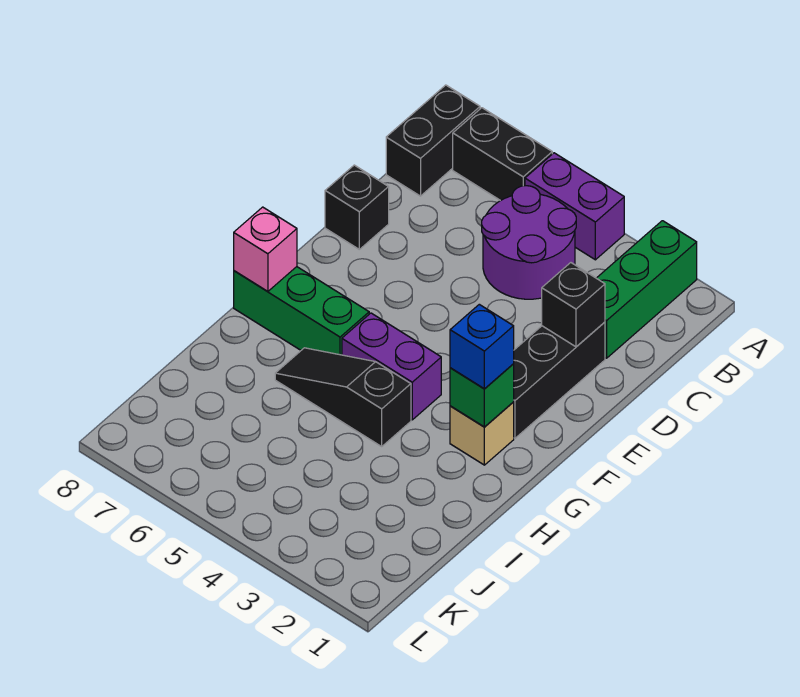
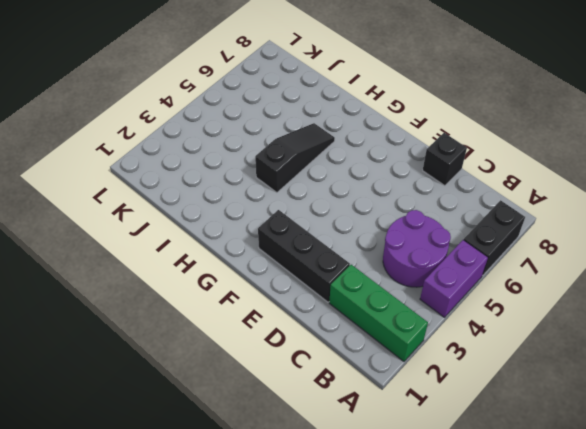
none -> black brick A8:B8 level 1
none -> tan brick G2 level 1
none -> purple brick G4:G5 level 1

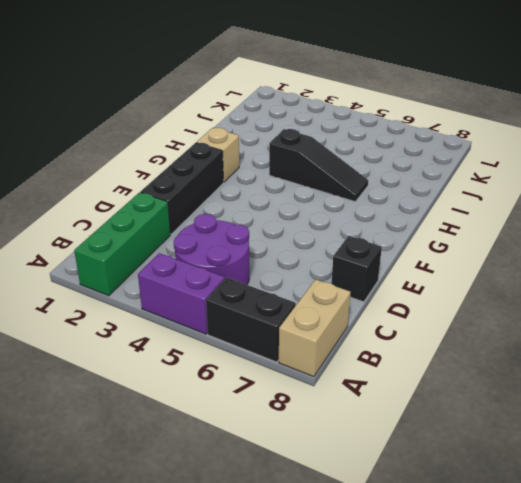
tan brick A8:B8 level 1 -> black brick A8:B8 level 1
none -> purple brick G4:G5 level 1
none -> green brick G6:G8 level 1
none -> black brick D2 level 2

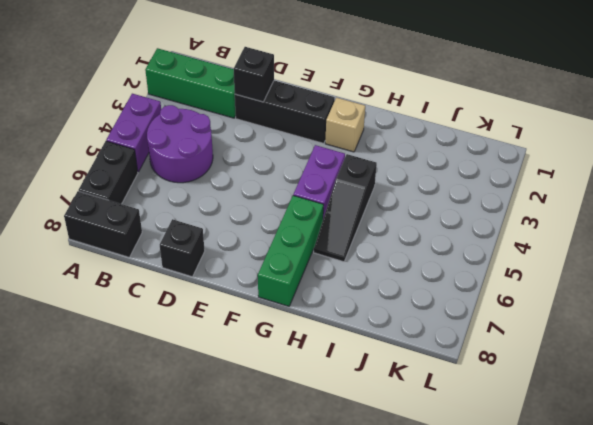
none -> green brick G2 level 2
none -> pink brick G8 level 2
none -> blue brick G2 level 3

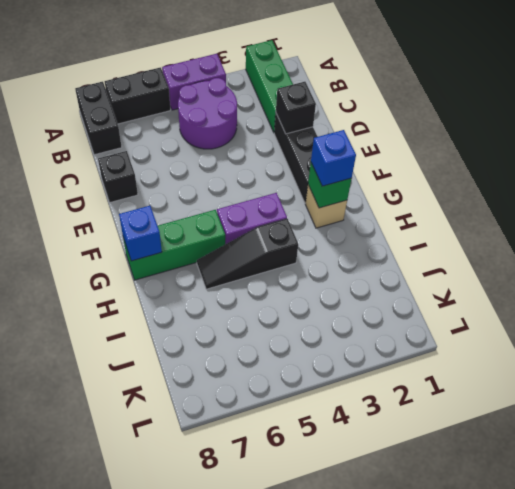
blue brick G8 level 2 -> pink brick G8 level 2

